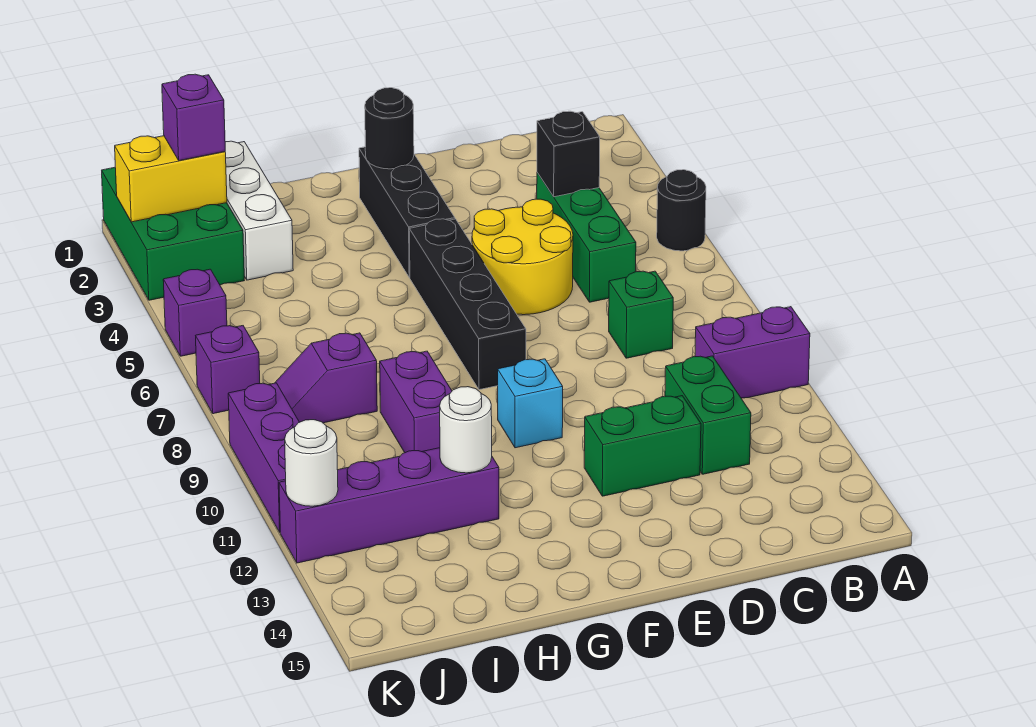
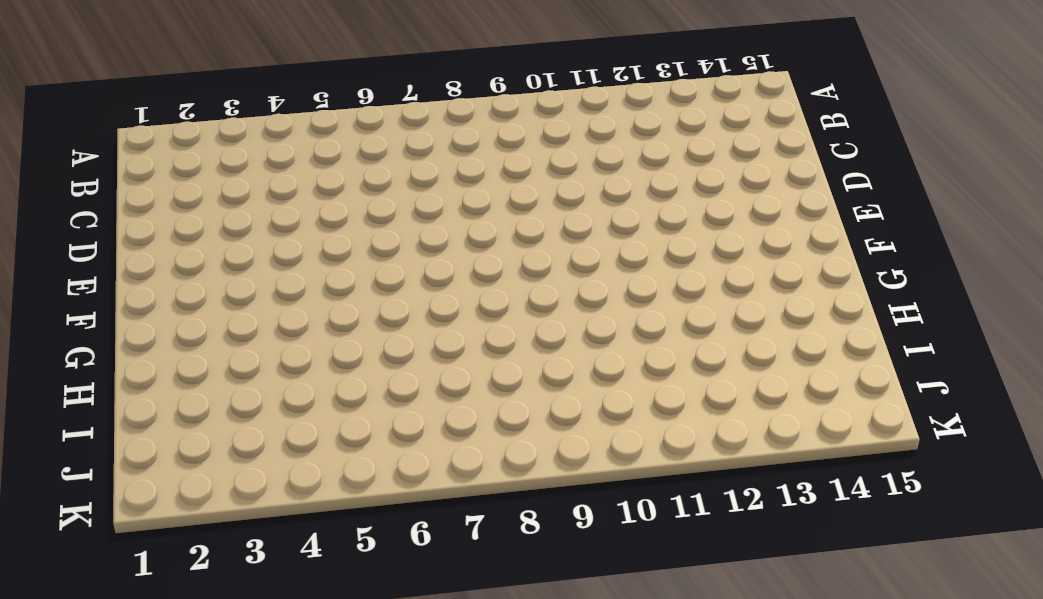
none -> black round brick A5 level 1
none -> purple brick A10:B10 level 1
none -> green brick C4:C6 level 1

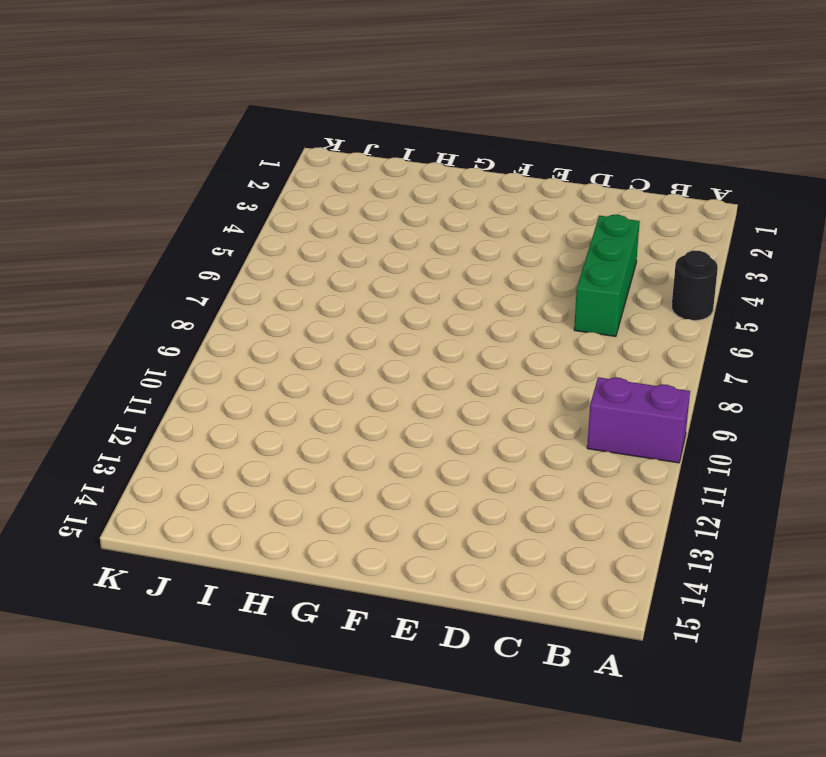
none -> green brick C8 level 1
none -> green brick C11:C12 level 1
none -> yellow round brick D5:E6 level 1

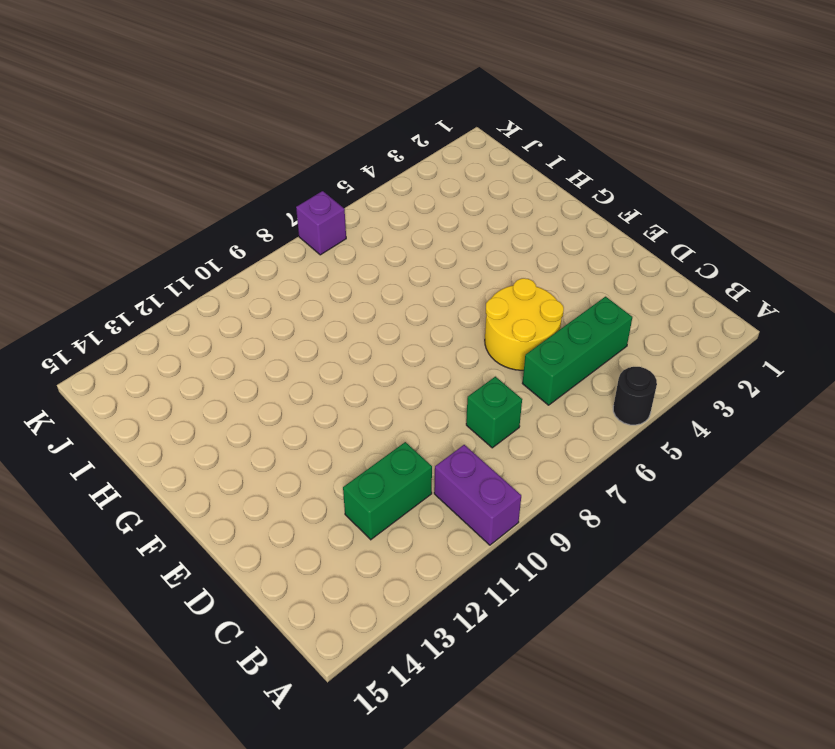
none -> green brick D12:E12 level 1
none -> black brick F2:F4 level 1
none -> black brick F5:F8 level 1

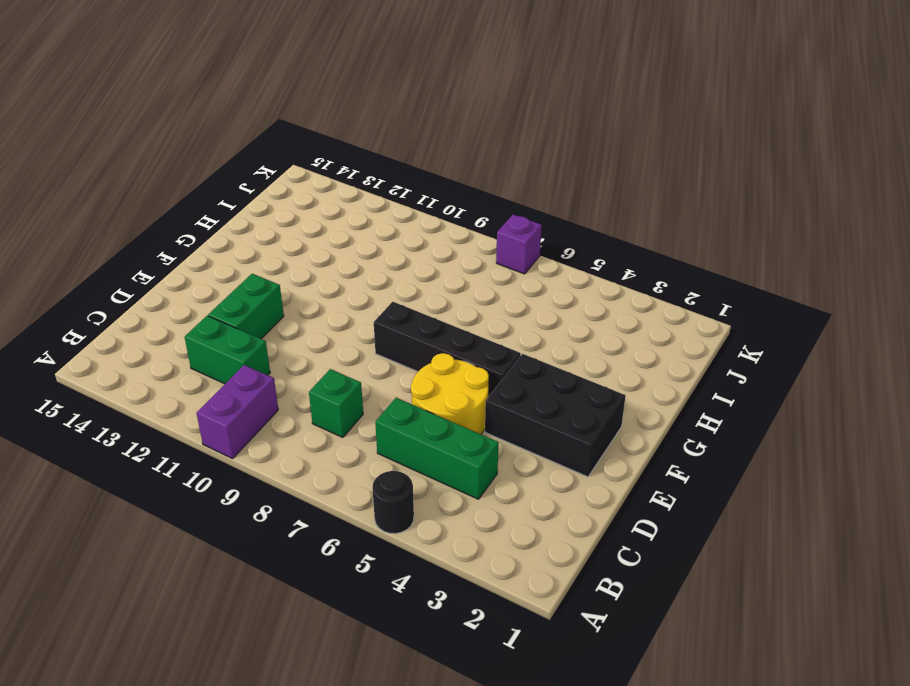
black brick E2:F4 level 1 -> black brick F2:F4 level 1
none -> cyan brick F10 level 1
none -> purple brick H9:H10 level 1
none -> purple brick H12:K12 level 1

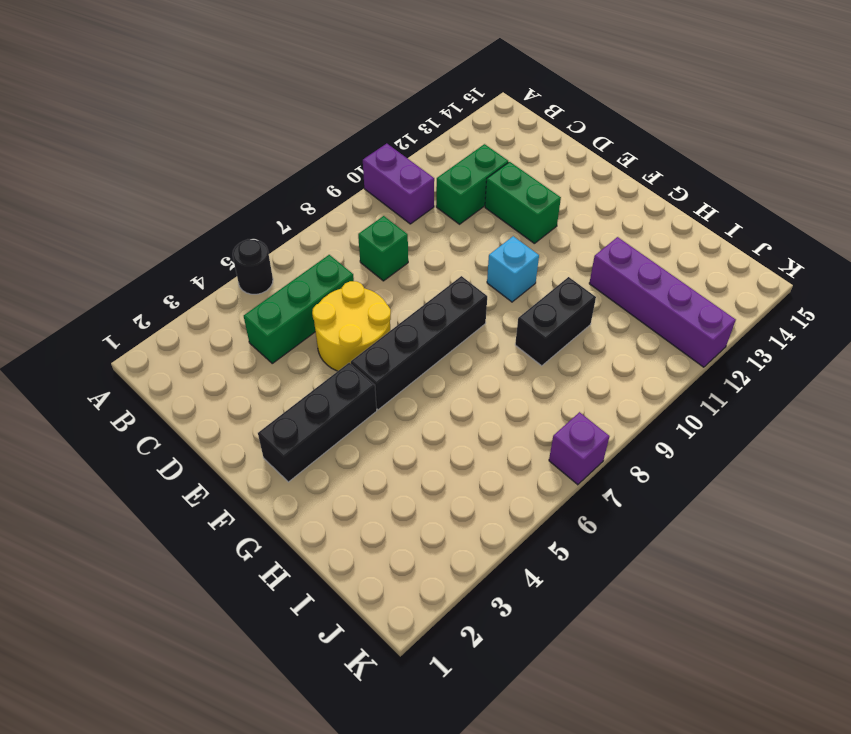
black brick H9:H10 level 1 -> purple brick H9:H10 level 1
none -> white brick I1:I3 level 1
none -> purple slope I8:J8 level 1 top I
none -> green brick J1:K3 level 1

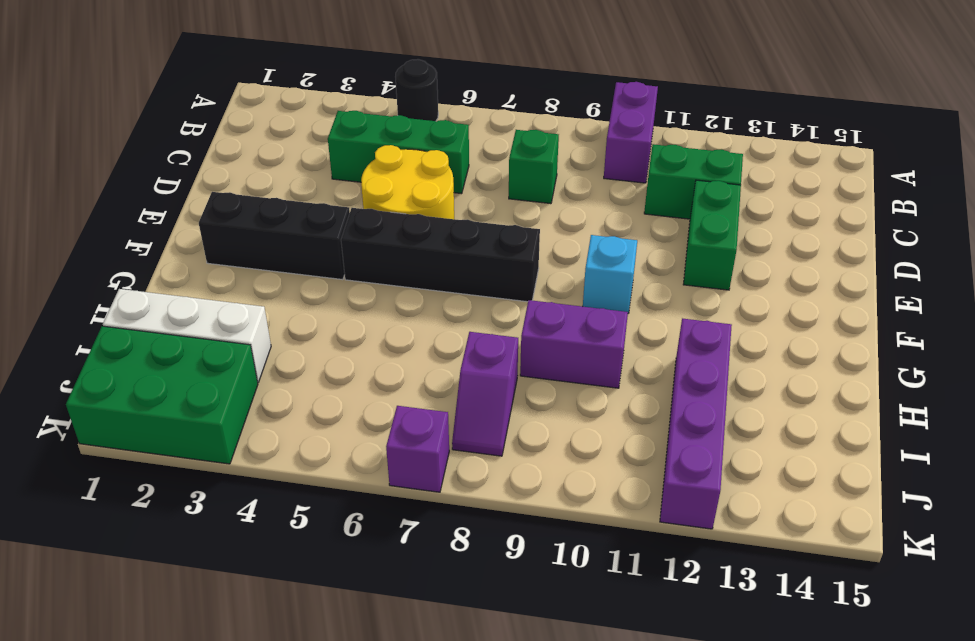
none -> purple brick K5 level 1
none -> purple brick K9:K11 level 1
none -> black brick C4 level 2

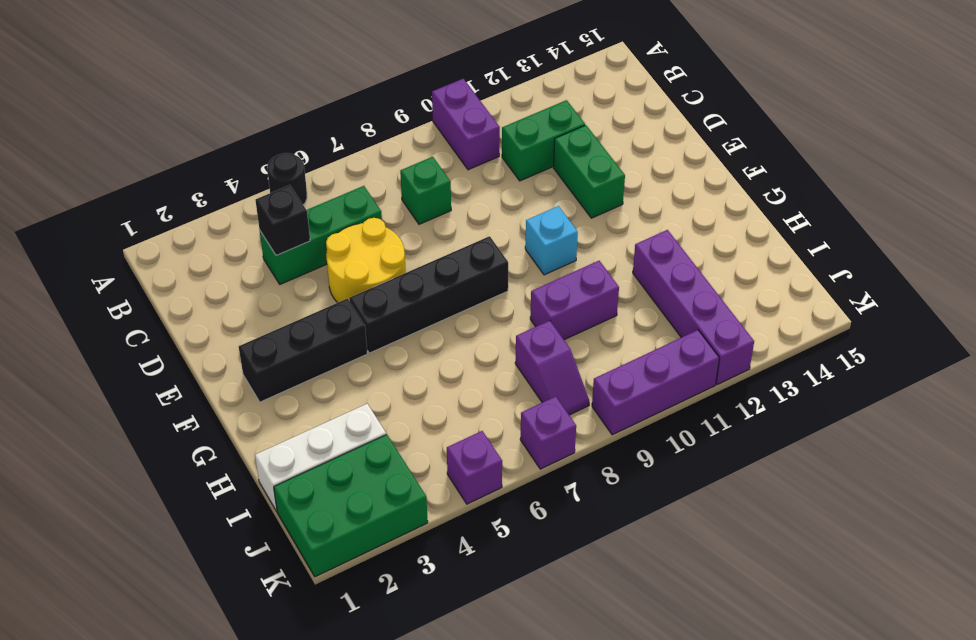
none -> black round brick F2 level 2
none -> white round brick H12 level 2
none -> yellow brick J2:K2 level 2

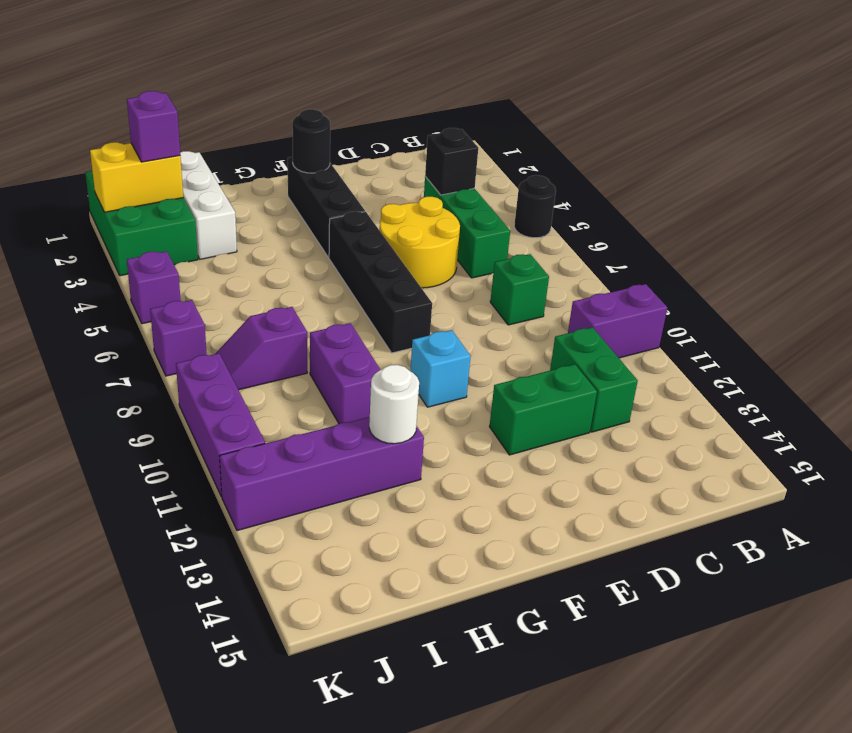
none -> white round brick K12 level 2

